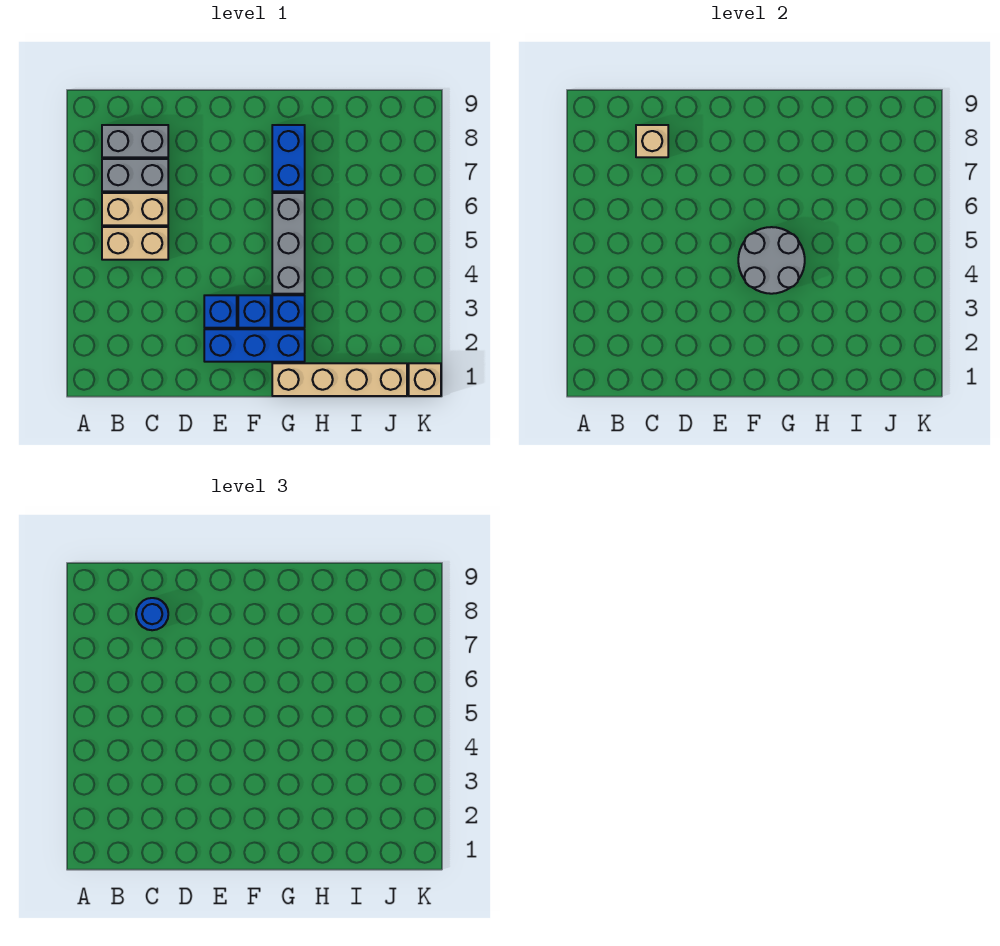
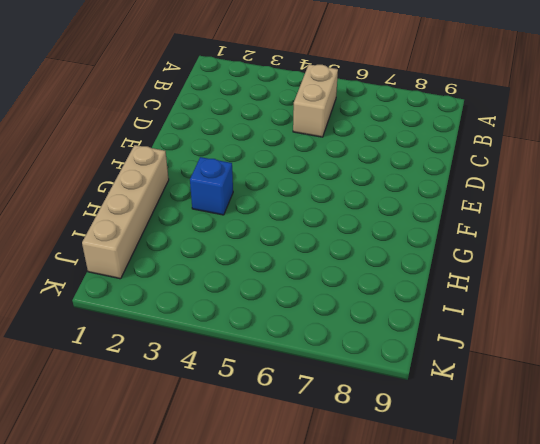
none -> tan brick B6:C6 level 1
none -> grey brick B7:C7 level 1
none -> grey brick B8:C8 level 1

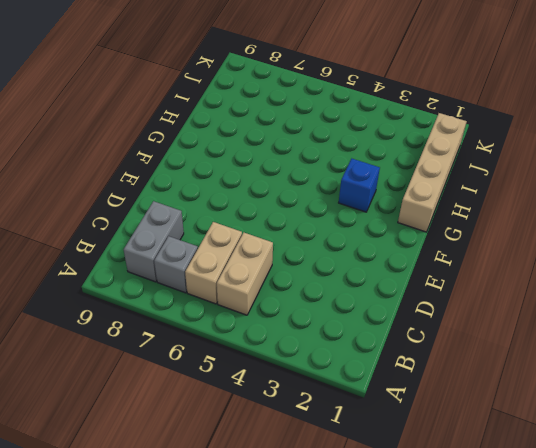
grey brick B7 level 1 -> grey brick B7:C7 level 1
none -> blue brick E2:G2 level 1
none -> blue brick E3 level 1
none -> blue brick F3 level 1

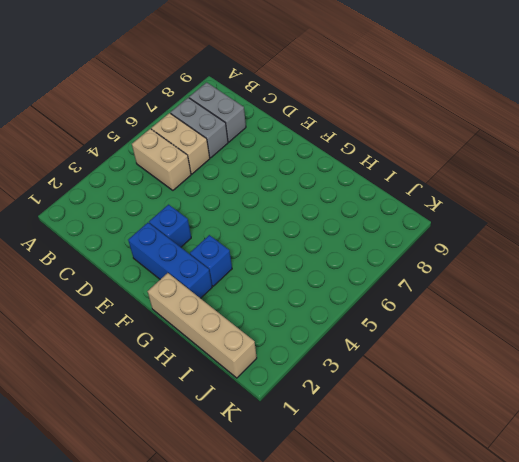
none -> blue brick F3 level 1
none -> grey brick G4:G6 level 1
none -> blue brick G7:G8 level 1

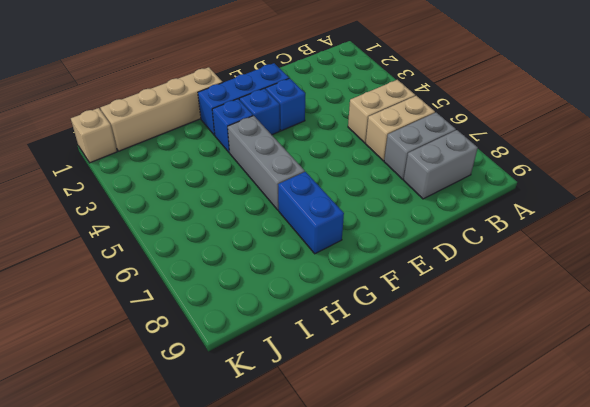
none -> tan brick C8 level 2
none -> grey round brick F4:G5 level 2
none -> blue round brick C8 level 3

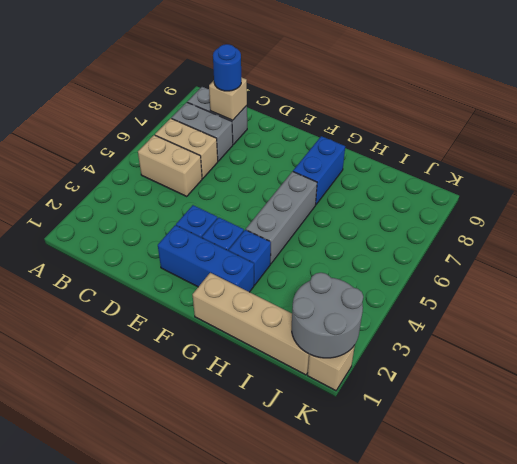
grey round brick J1:K2 level 2 -> grey round brick F4:G5 level 2

